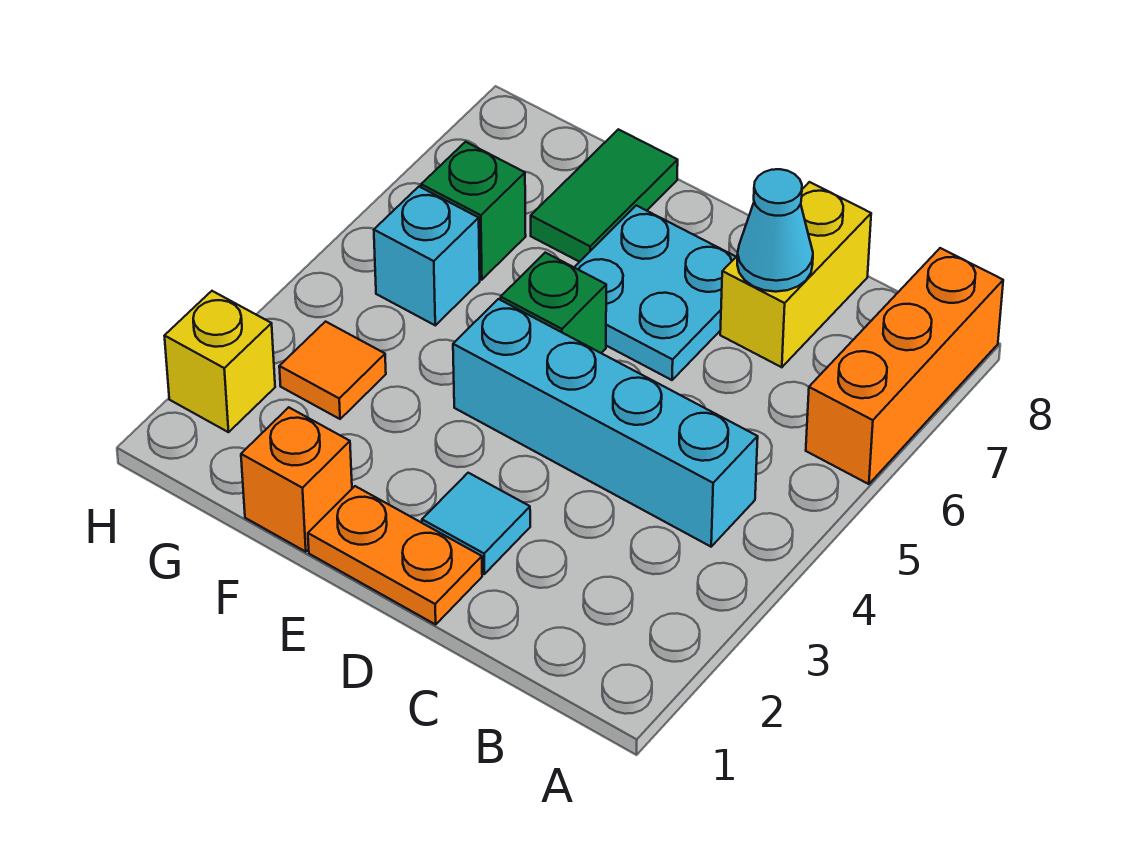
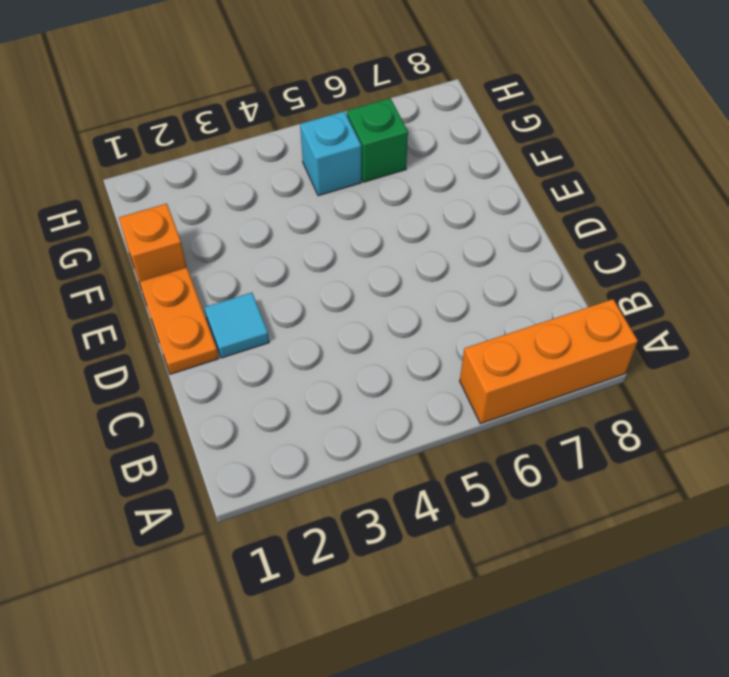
none -> cyan brick B4:E4 level 1
none -> yellow brick C7:C8 level 1
none -> cyan plate D6:E7 level 1

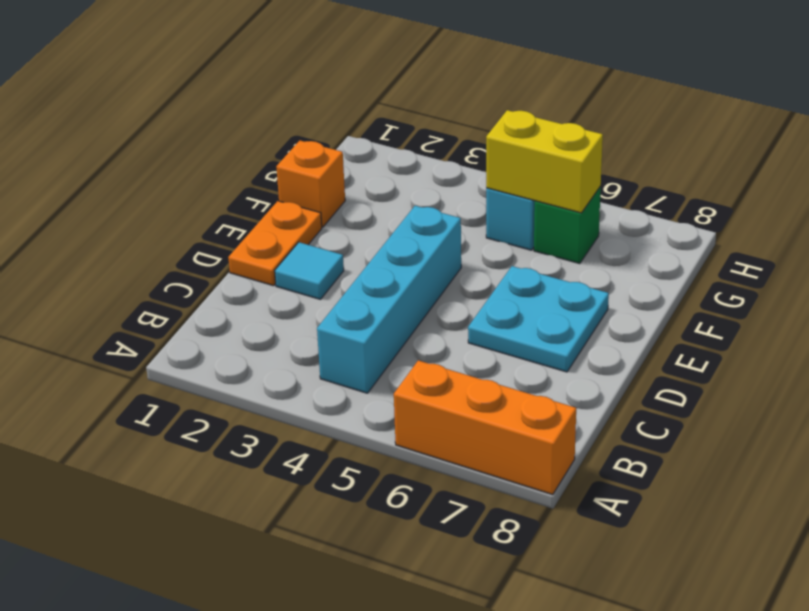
yellow brick G5:G6 level 2 -> yellow brick C7:C8 level 1
none -> green brick E5 level 1
none -> green tile F7:F8 level 1
none -> orange tile G3 level 1

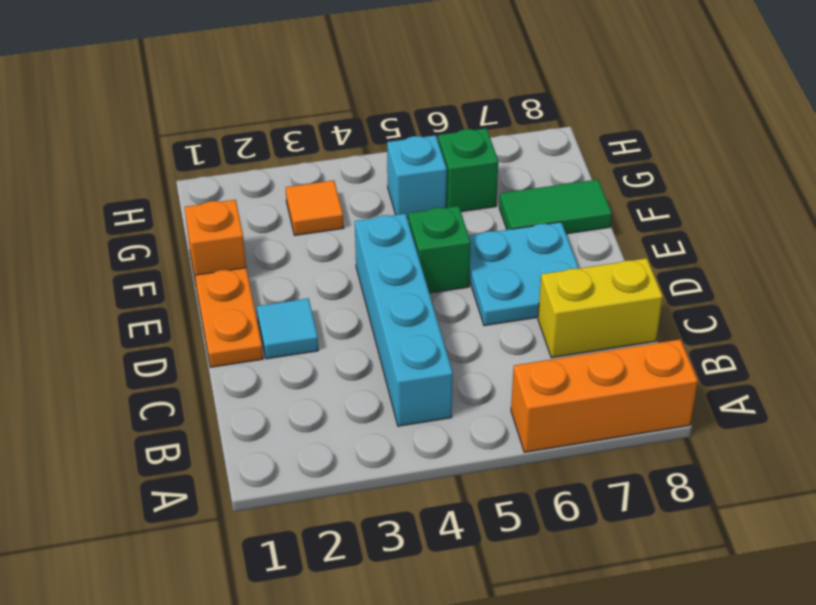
none -> yellow brick H2 level 1
none -> cyan cone C7 level 2

